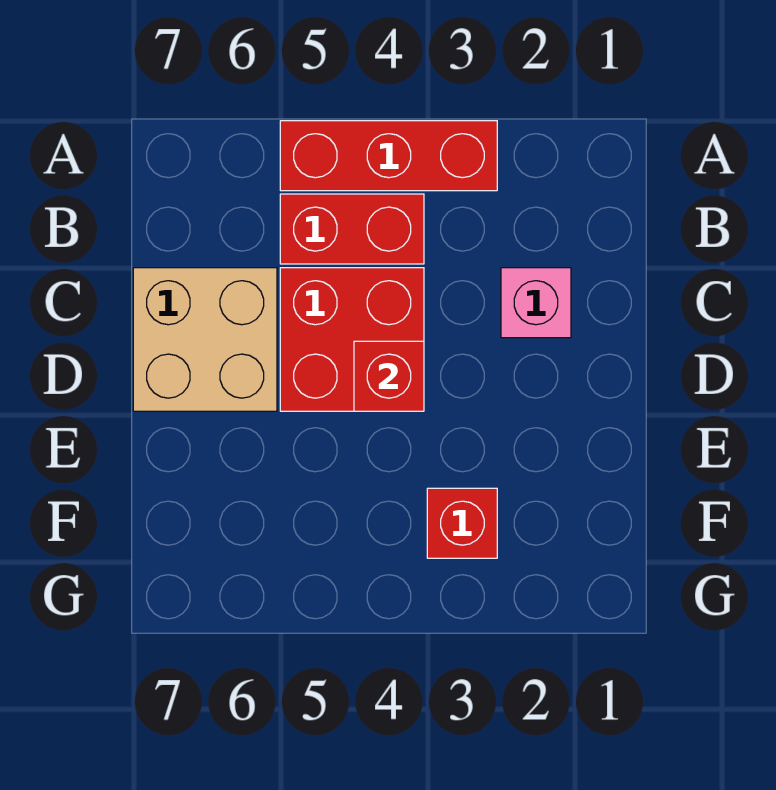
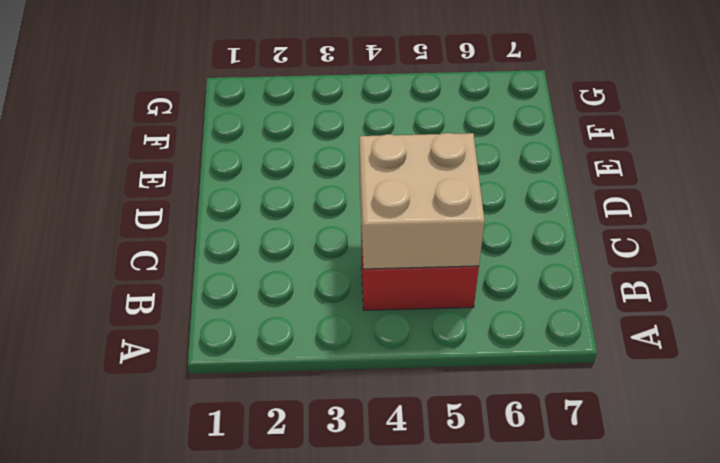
tan brick B4:C5 level 2 -> tan brick C6:D7 level 1
none -> red brick A3:A5 level 1
none -> pink brick C2 level 1

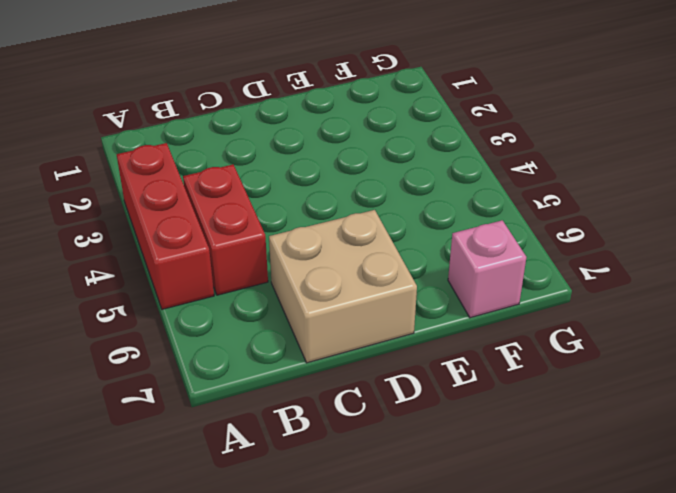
pink brick F7 level 1 -> pink brick C2 level 1
none -> red brick C4:D5 level 1
none -> red brick F3 level 1

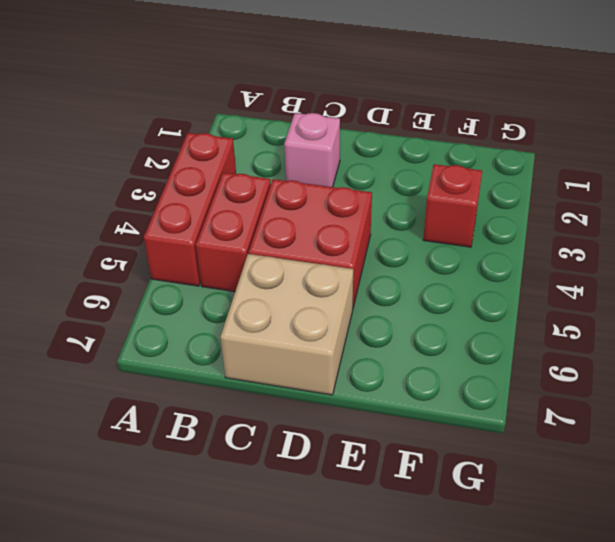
none -> red brick D4 level 2

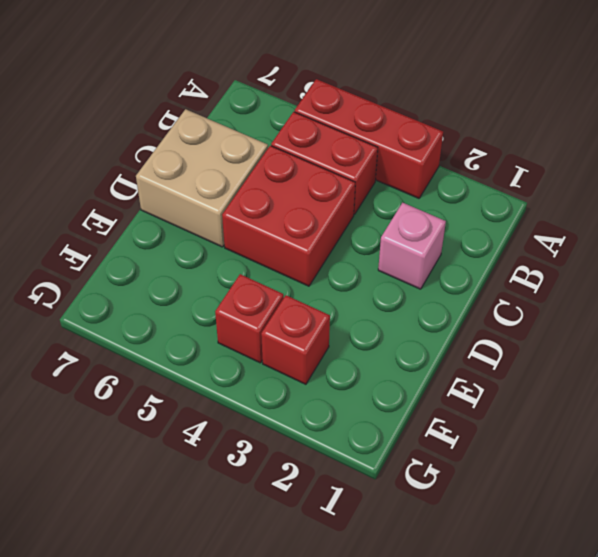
red brick F4 level 1 -> red brick D4 level 2

